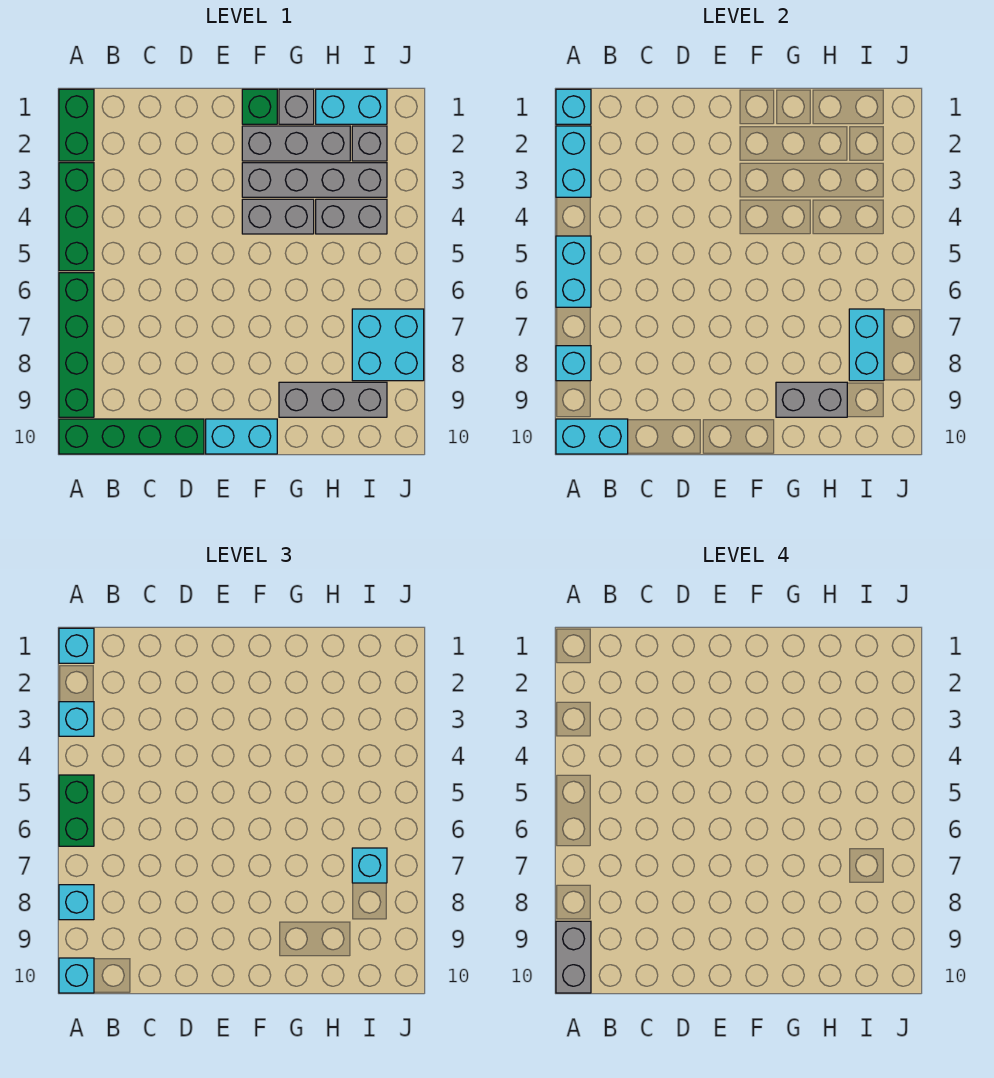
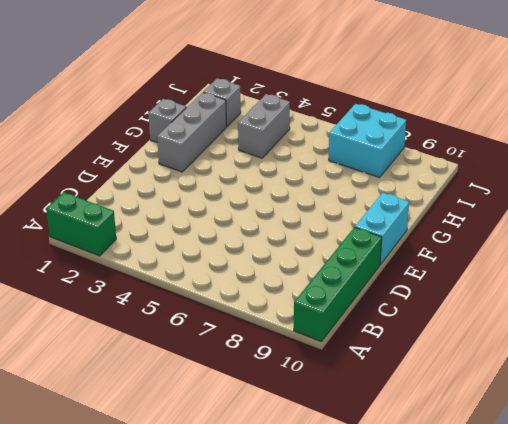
none -> green brick A3:A5 level 1
none -> green brick A6:A9 level 1
none -> green brick F1 level 1

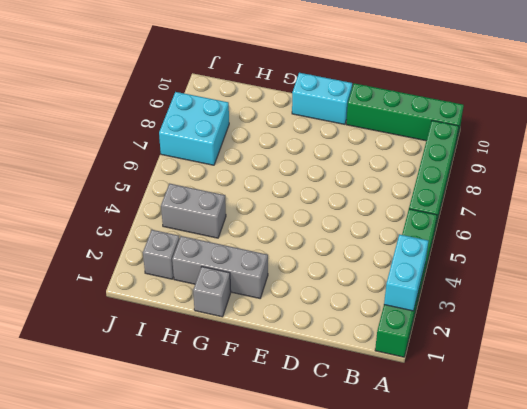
none -> green brick F1 level 1
none -> grey brick F3:I3 level 1
none -> grey brick F4:G4 level 1

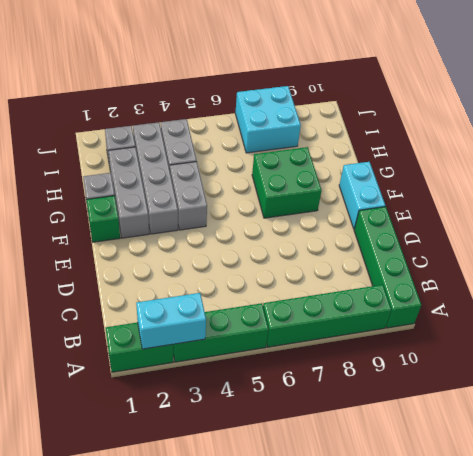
green brick F7:G8 level 1 -> none
none -> grey brick G9:I9 level 1
none -> cyan brick H1:I1 level 1
none -> cyan brick A1 level 2

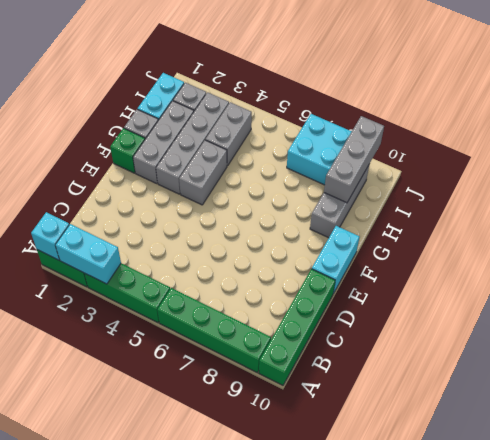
grey brick H9:J9 level 2 -> grey brick G9:H9 level 2
none -> cyan brick A5:A6 level 2
none -> cyan brick A8 level 2
none -> cyan brick A10:B10 level 2

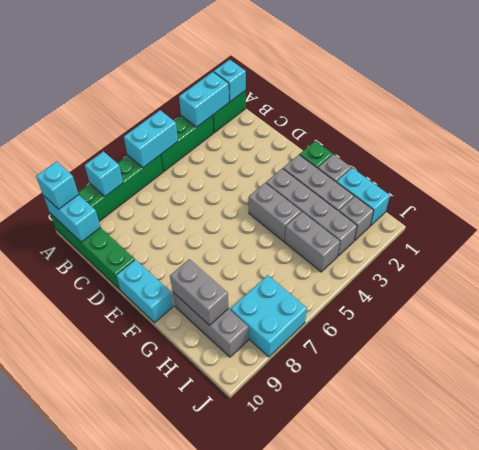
none -> cyan brick I7:I8 level 2
none -> cyan brick A1 level 3
none -> cyan brick A3 level 3

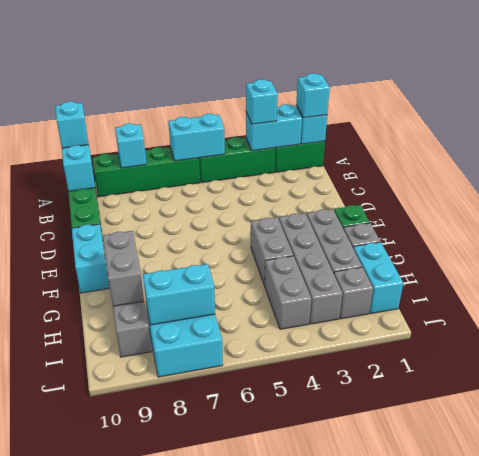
none -> green brick A5:A6 level 3
none -> cyan brick A8 level 3
none -> cyan brick I7 level 3

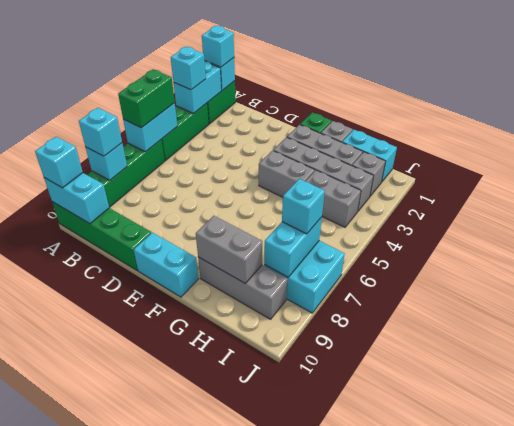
none -> grey brick A9:A10 level 4

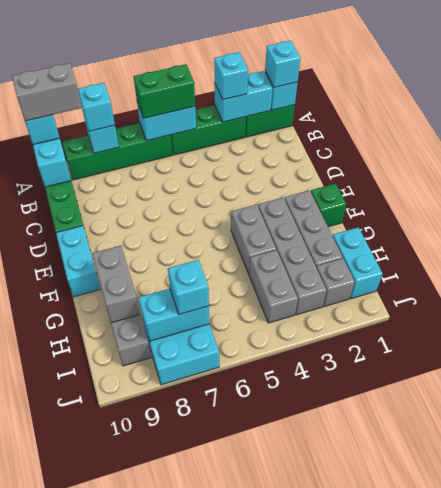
none -> grey brick G1 level 1

